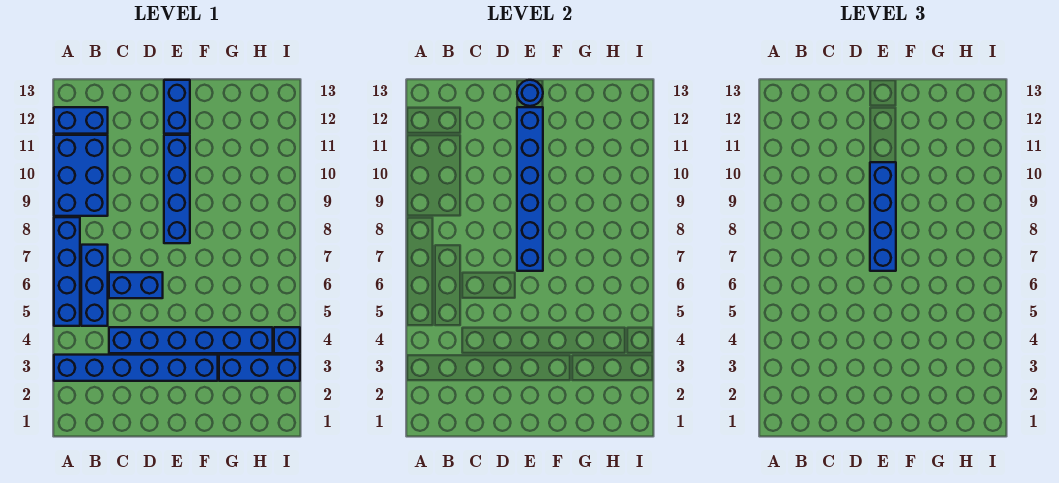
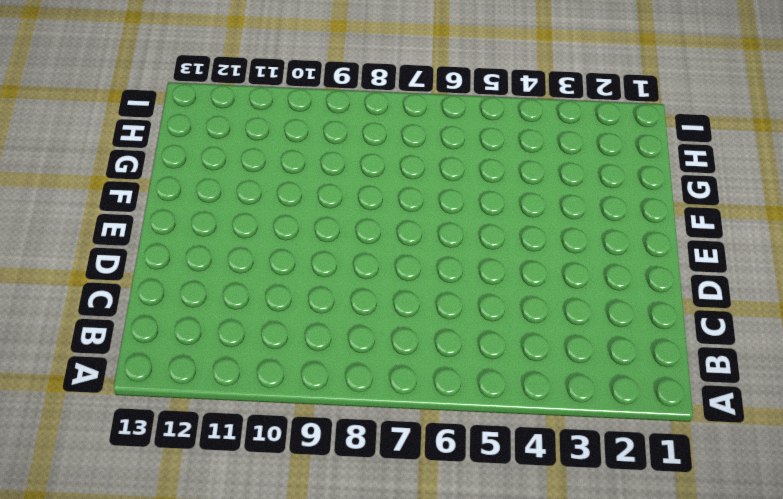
none -> blue brick A3:F3 level 1
none -> blue brick A5:A8 level 1
none -> blue brick A9:B11 level 1

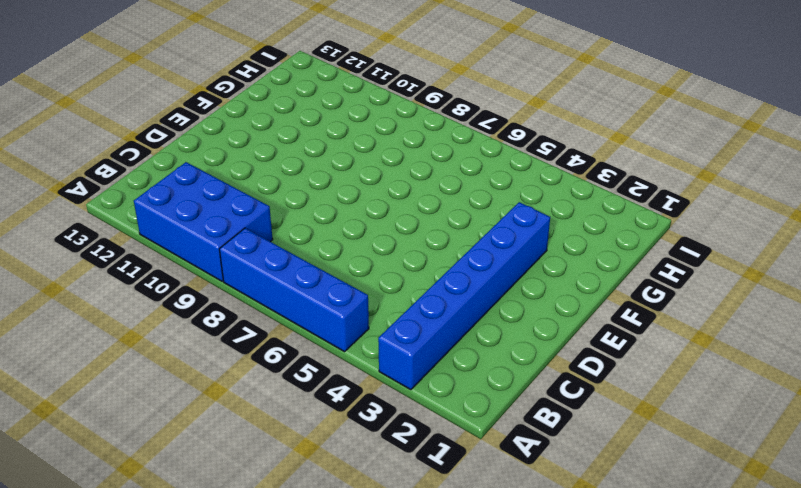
none -> blue brick A12:B12 level 1
none -> blue brick B5:B7 level 1
none -> blue brick C4:H4 level 1

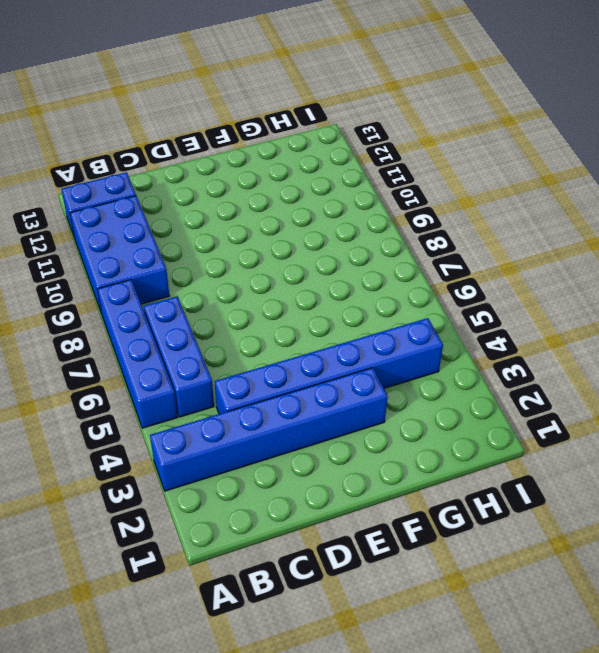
none -> blue brick C6:D6 level 1
none -> blue brick E8:E11 level 1
none -> blue brick E12:E13 level 1

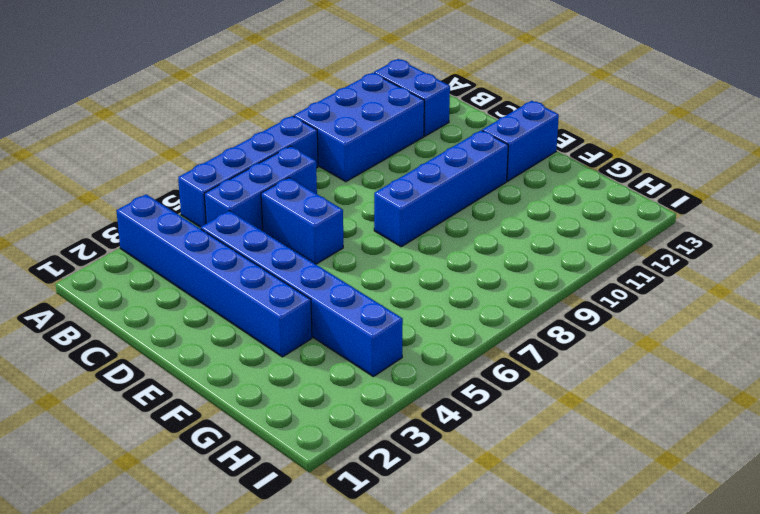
none -> blue brick G3:I3 level 1
none -> blue brick I4 level 1
none -> blue brick E7:E12 level 2

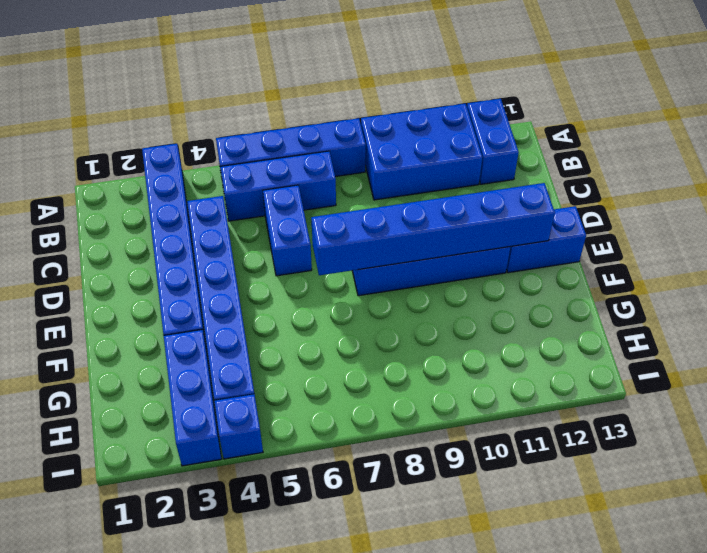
none -> blue round brick E13 level 2
none -> blue brick E7:E10 level 3

